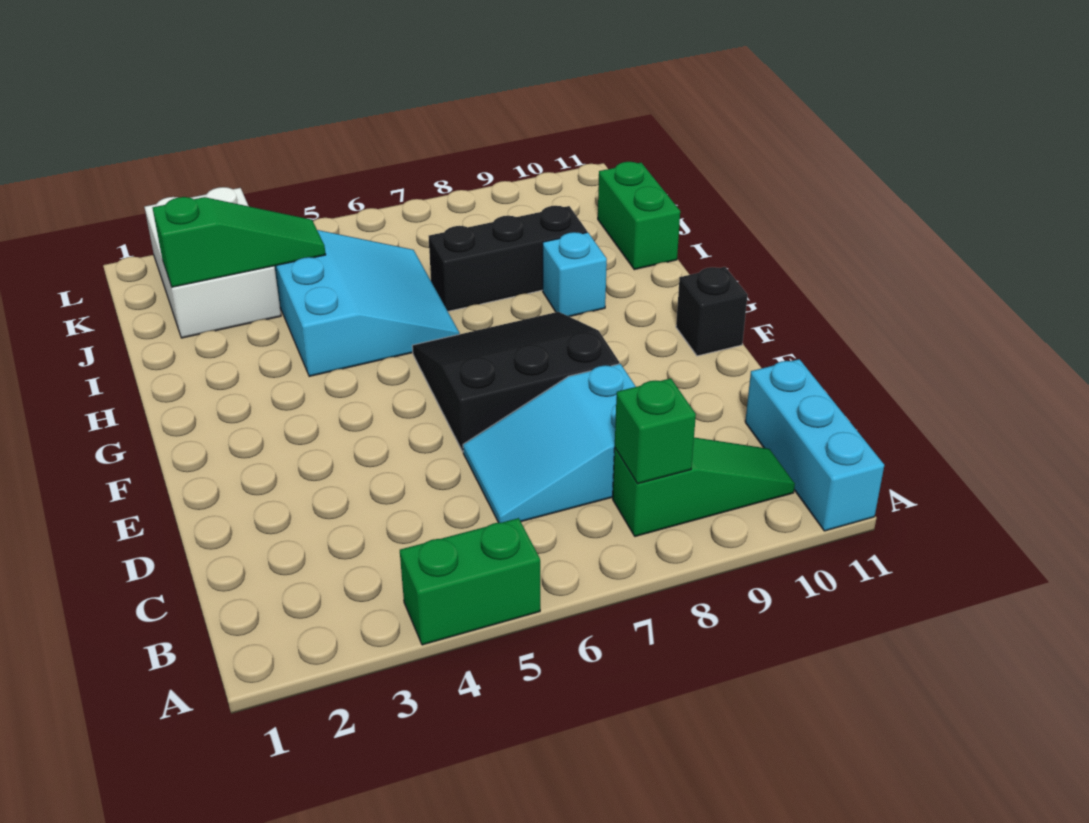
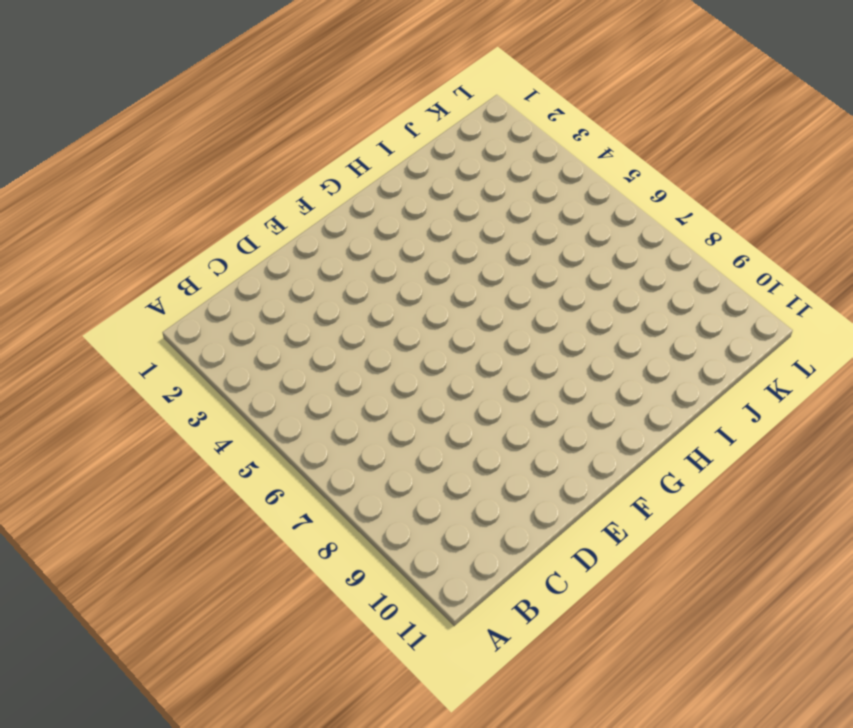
none -> green brick A4:A5 level 1
none -> cyan brick A11:C11 level 1
none -> green slope B8:B10 level 1 top 8

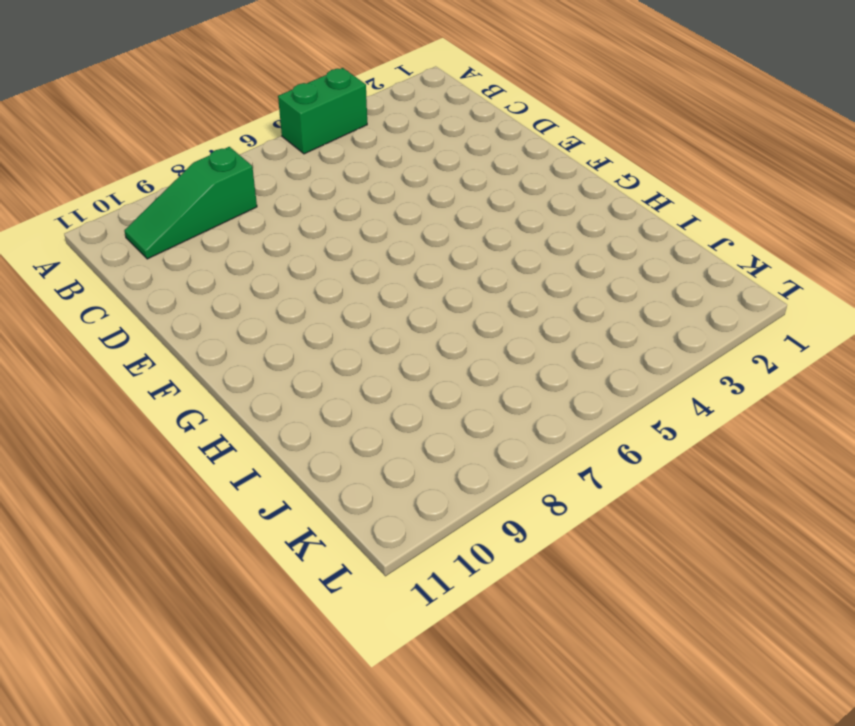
none -> cyan brick A11:C11 level 1
none -> cyan slope C6:D8 level 1 top 8
none -> black slope E6:G8 level 1 top E

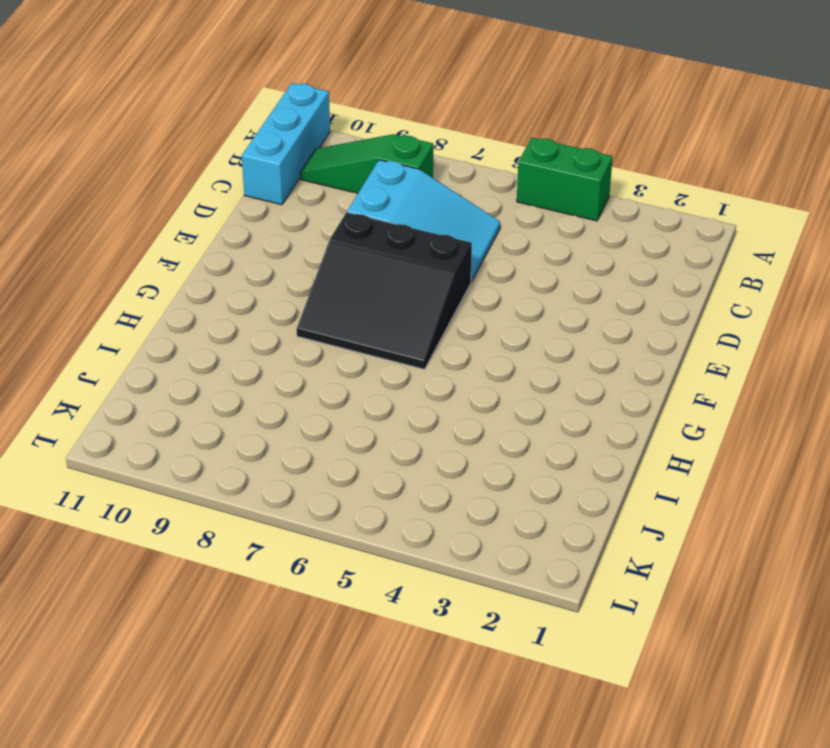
none -> black brick F11 level 1
none -> cyan slope H4:J6 level 1 top 4
none -> cyan brick H9 level 1

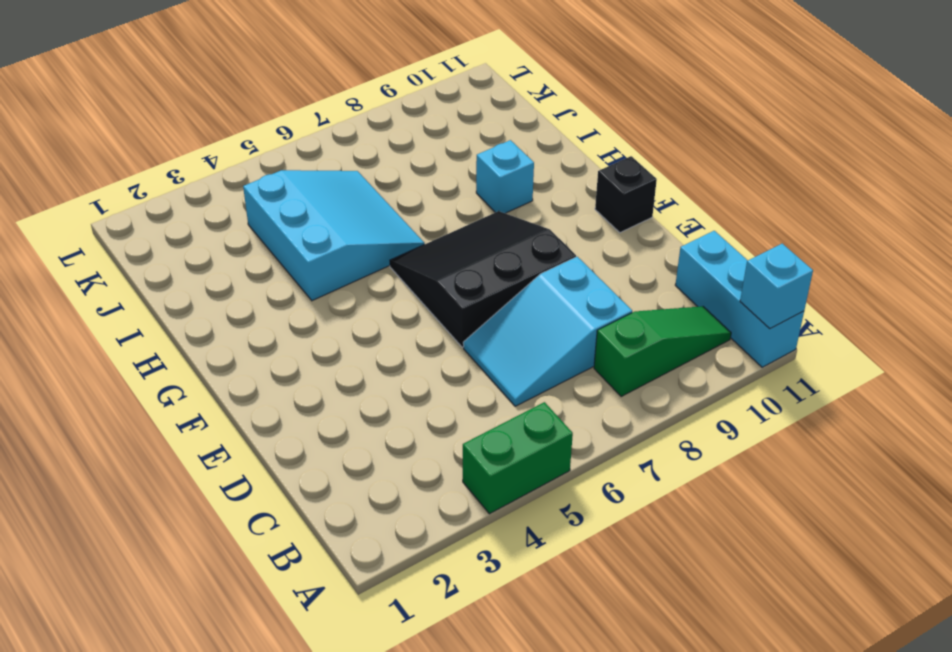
cyan brick A11 level 2 -> none
none -> black brick I7:I9 level 1
none -> green brick I11:J11 level 1
none -> white brick J2:L3 level 1

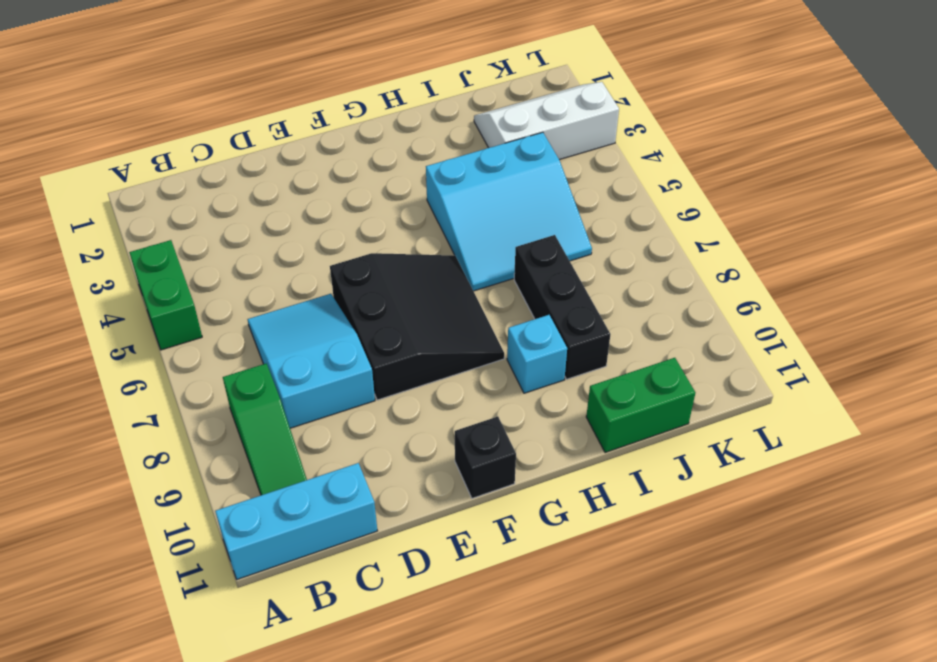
white slope J2:L3 level 1 top 3 -> white brick J2:L3 level 1
none -> green brick B8 level 2
none -> green slope J2:J4 level 2 top 2

